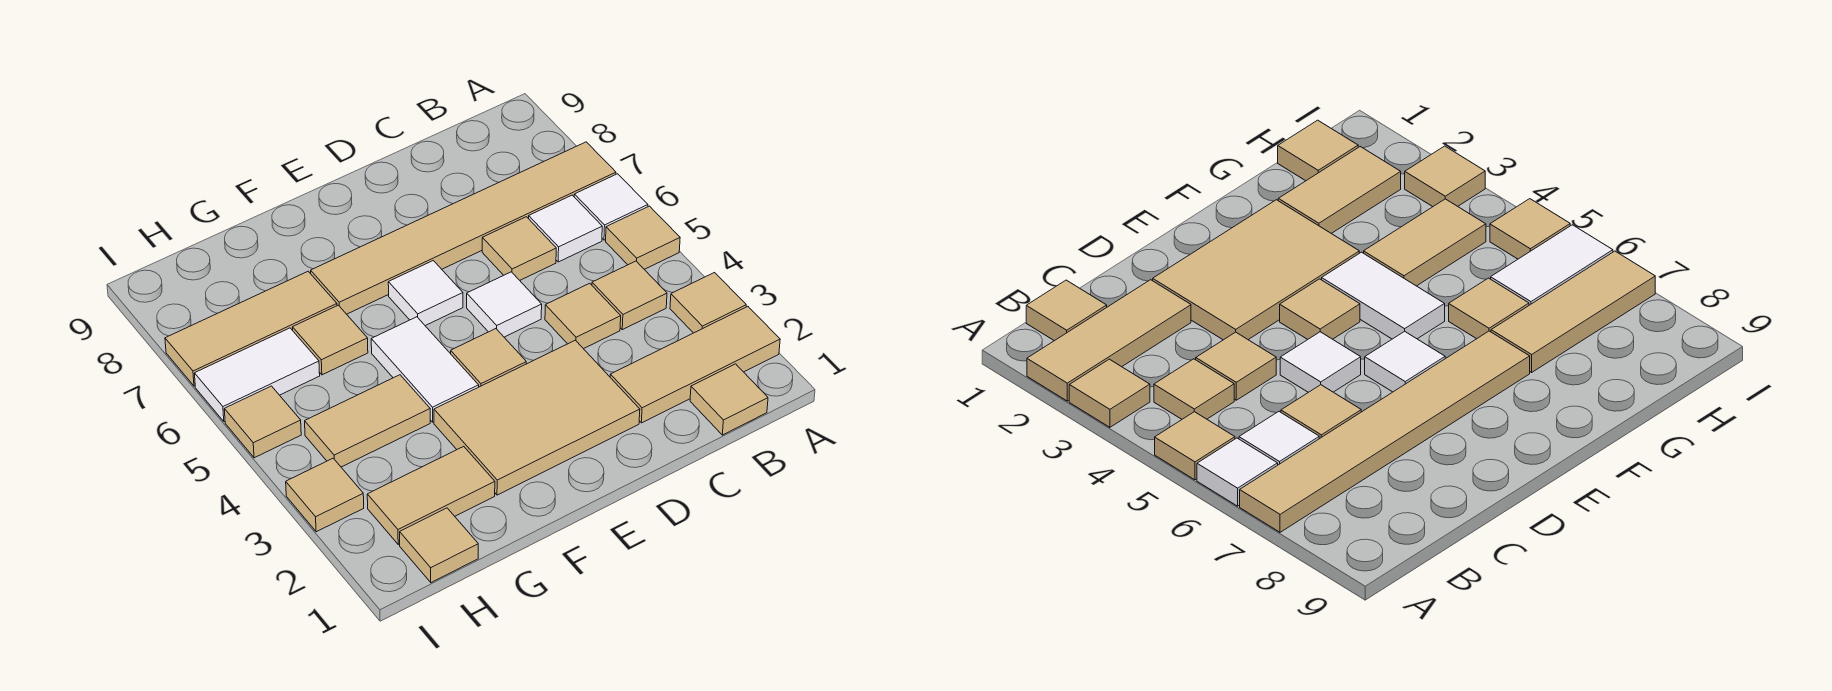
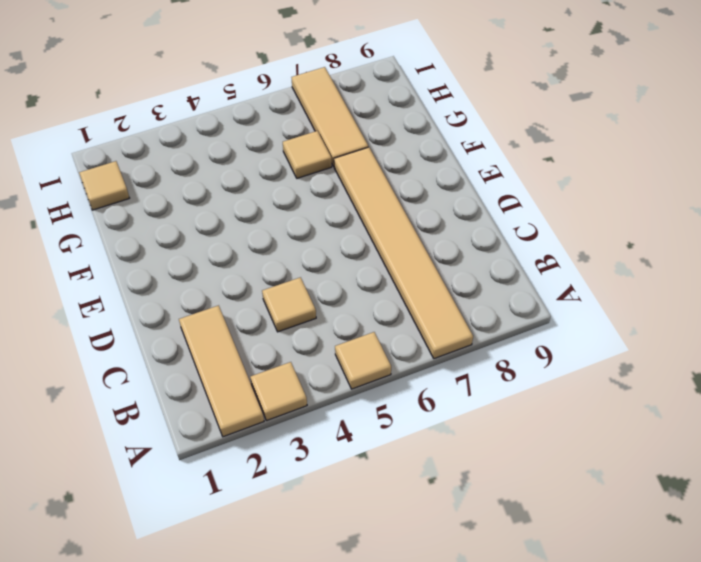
none -> white tile A6 level 1
none -> tan tile B1 level 1
none -> tan tile B4 level 1

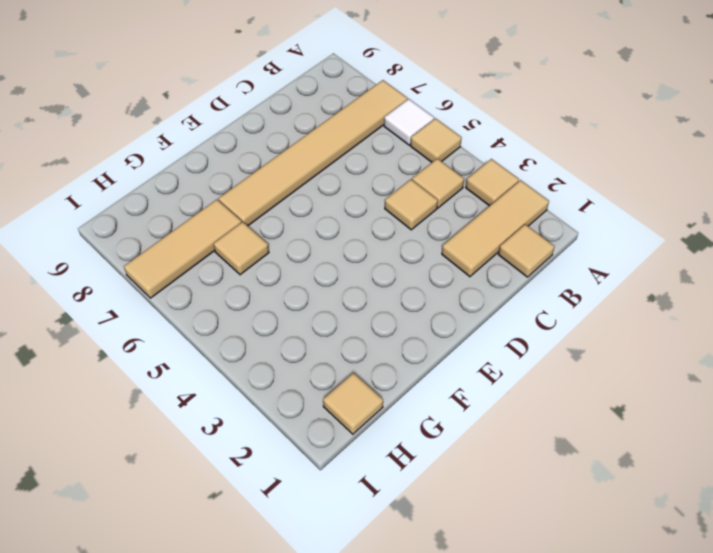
none -> white tile B6 level 1
none -> tan tile C6 level 1
none -> tan tile D2:F3 level 1

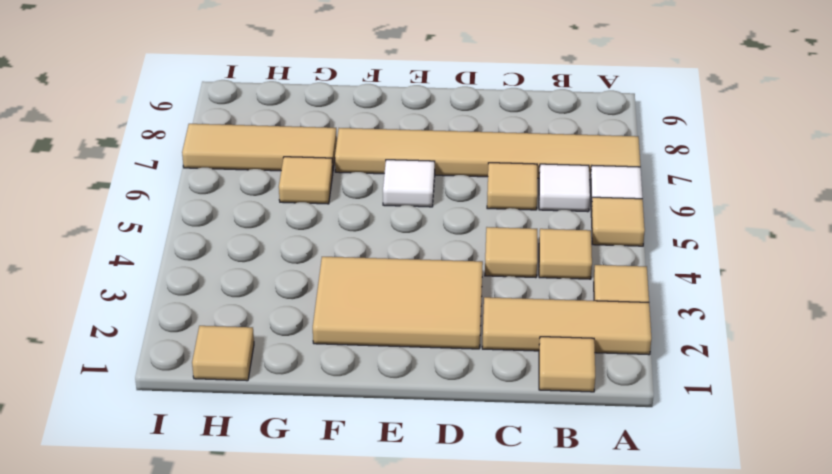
none -> white tile D5 level 1
none -> tan tile E4 level 1
none -> white tile F4:F5 level 1

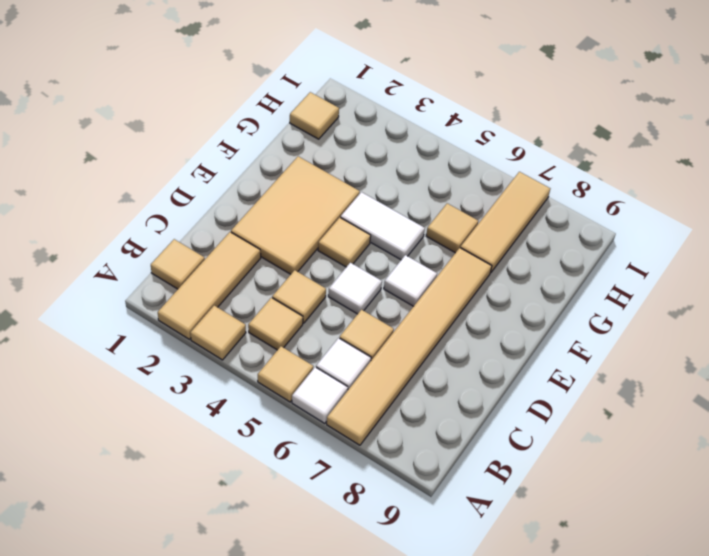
none -> tan tile G2:H2 level 1
none -> tan tile G4:H4 level 1
none -> white tile H6:I6 level 1

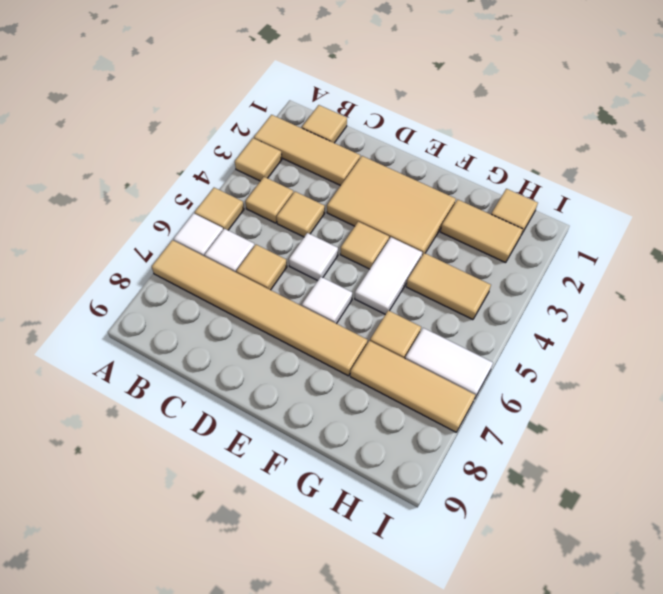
none -> tan tile I3 level 1
none -> tan tile I5 level 1

